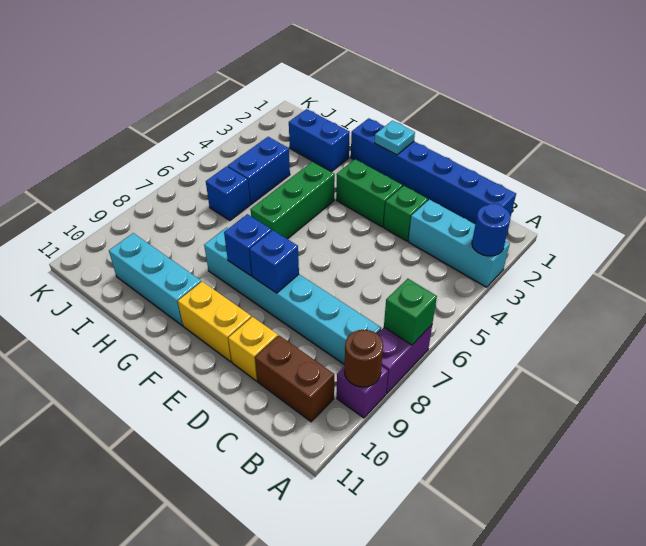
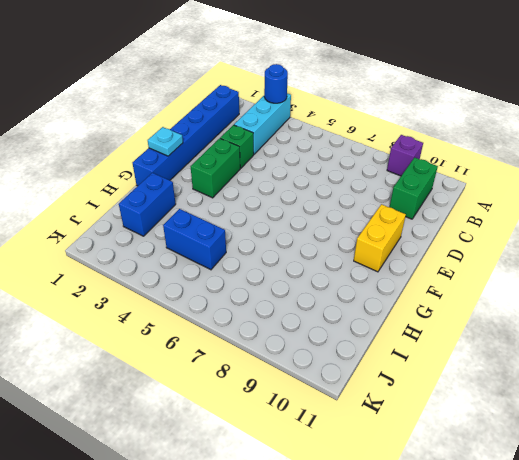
green brick B10:C10 level 1 -> brown brick B10:C10 level 1
none -> purple brick A7:A8 level 1
none -> cyan brick B8:G8 level 1
none -> yellow brick D10 level 1

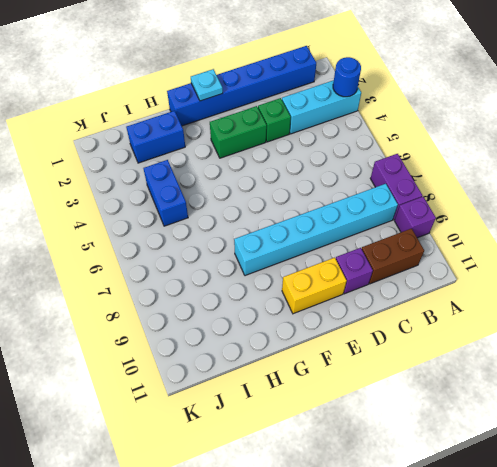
purple brick D10 level 1 -> yellow brick D10 level 1
none -> green brick G4:G6 level 1
none -> cyan brick G10:I10 level 1
none -> blue brick I6 level 1

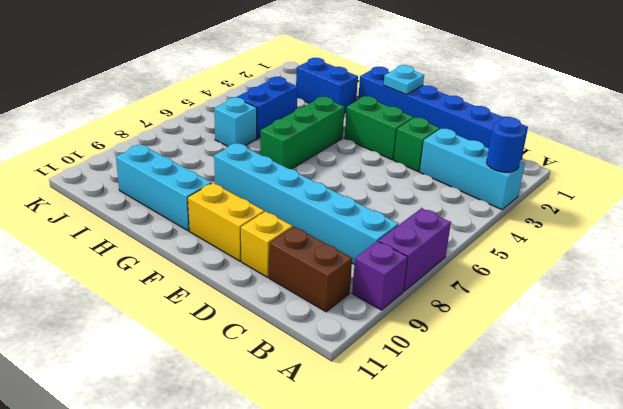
cyan brick I6 level 1 -> blue brick I6 level 1
none -> green brick A7 level 2
none -> brown round brick A9 level 2
none -> blue brick E8 level 2

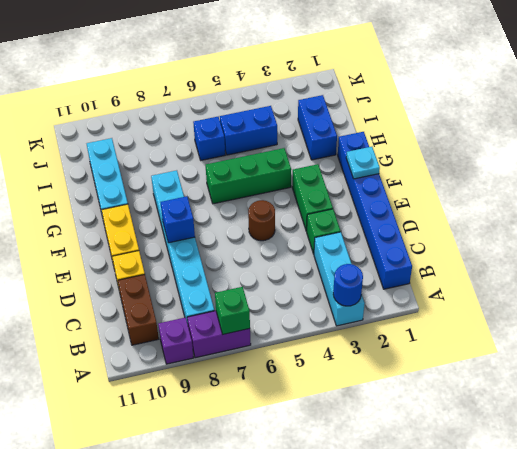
brown round brick E5 level 1 -> brown round brick A9 level 2
none -> blue brick F8 level 2

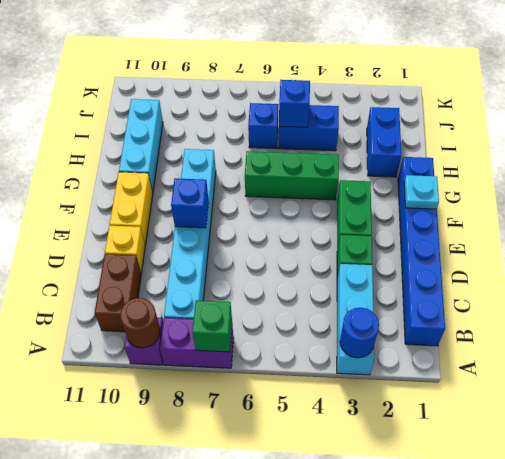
blue brick I5 level 2 -> blue brick F8 level 2

